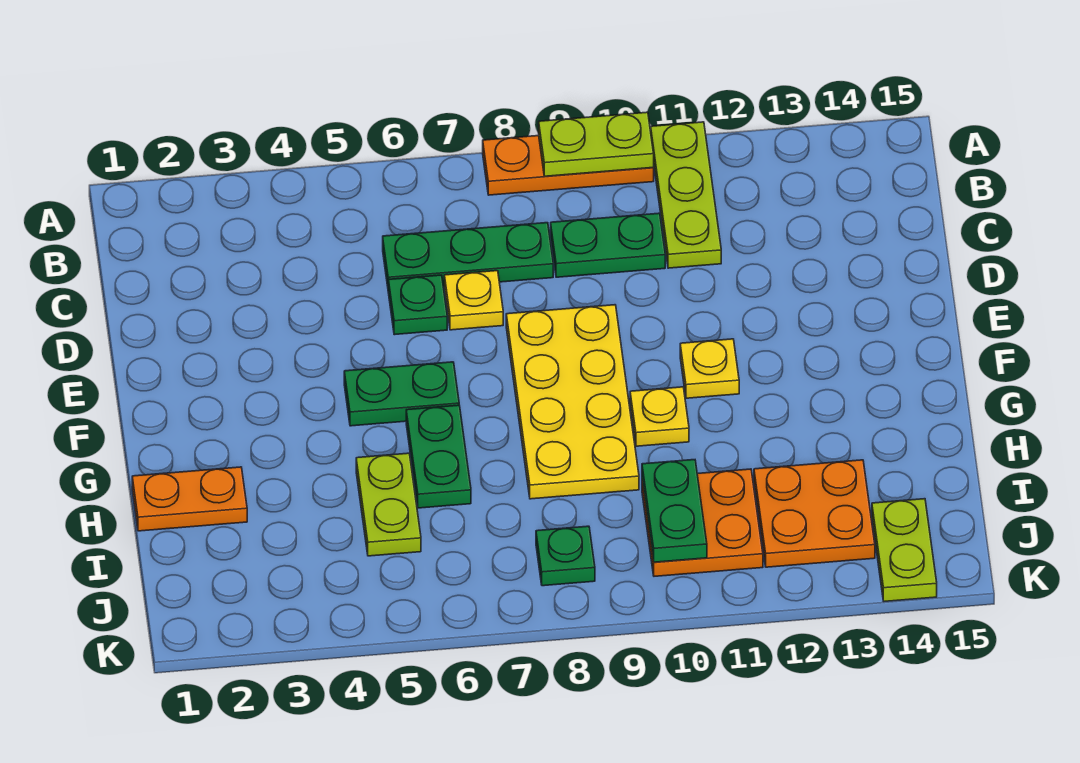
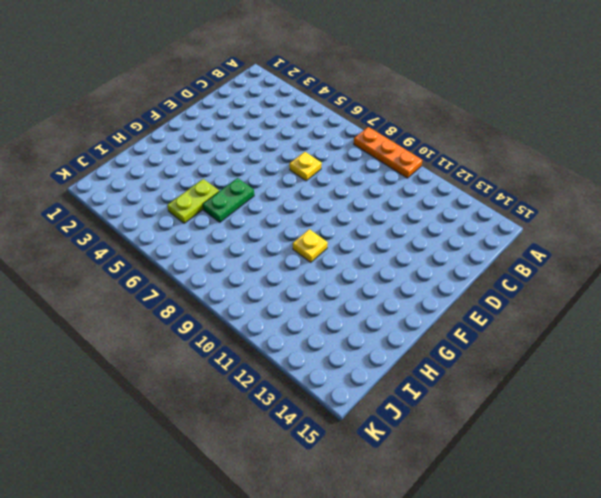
none -> lime plate A11:C11 level 1
none -> green plate C6:C8 level 1
none -> green plate C9:C10 level 1

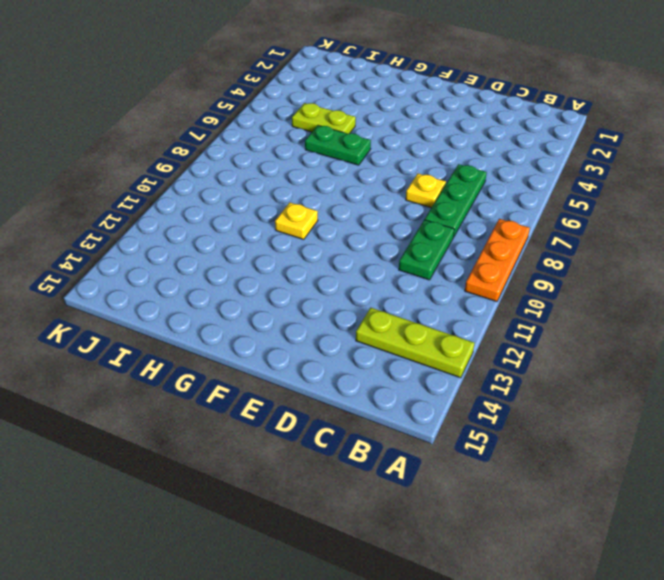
lime plate A13:C13 level 1 -> lime plate A11:C11 level 1
none -> green plate D6 level 1
none -> yellow plate E8:H9 level 1
none -> green plate F5:F6 level 1

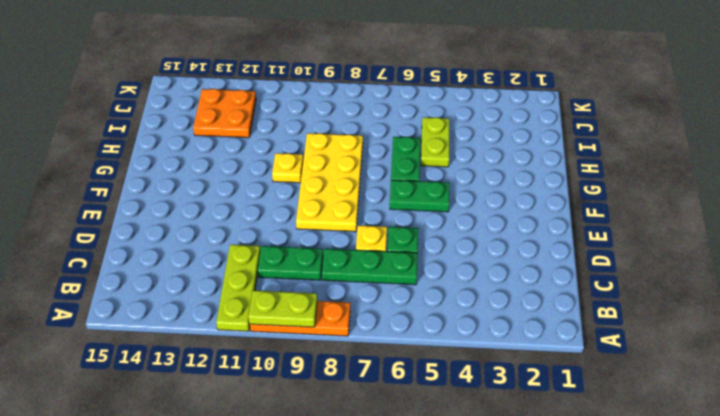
none -> yellow plate F11 level 1
none -> orange plate H1:H2 level 1
none -> orange plate I10:J11 level 1

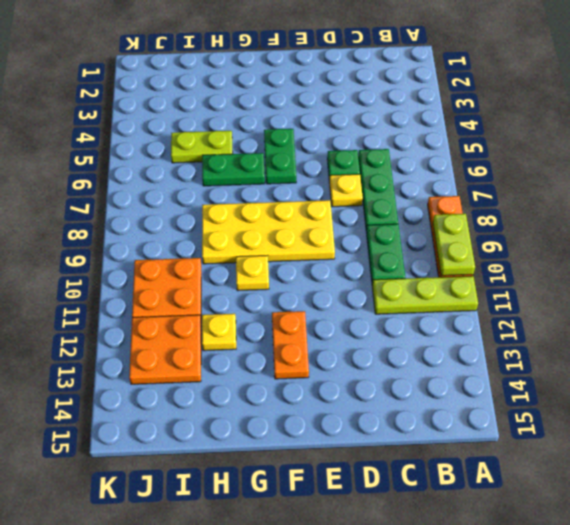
orange plate F12:F13 level 1 -> orange plate H1:H2 level 1
yellow plate H12 level 1 -> yellow plate F11 level 1
none -> green plate J8 level 1
none -> lime plate J14:K14 level 1
none -> green plate I10:J10 level 2

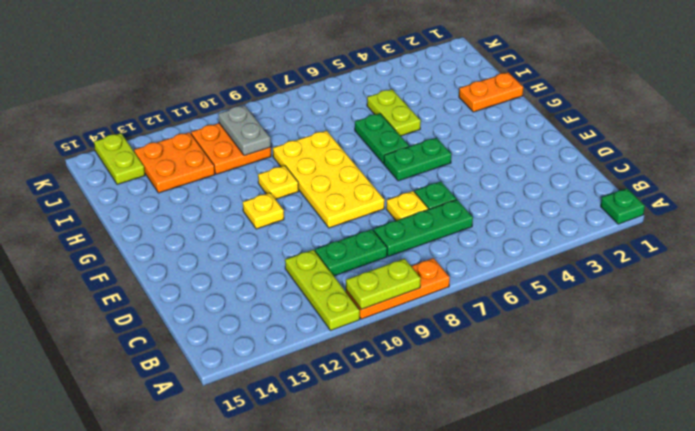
green plate A1 level 1 -> green plate J8 level 1
grey plate I10:J10 level 2 -> green plate I10:J10 level 2

